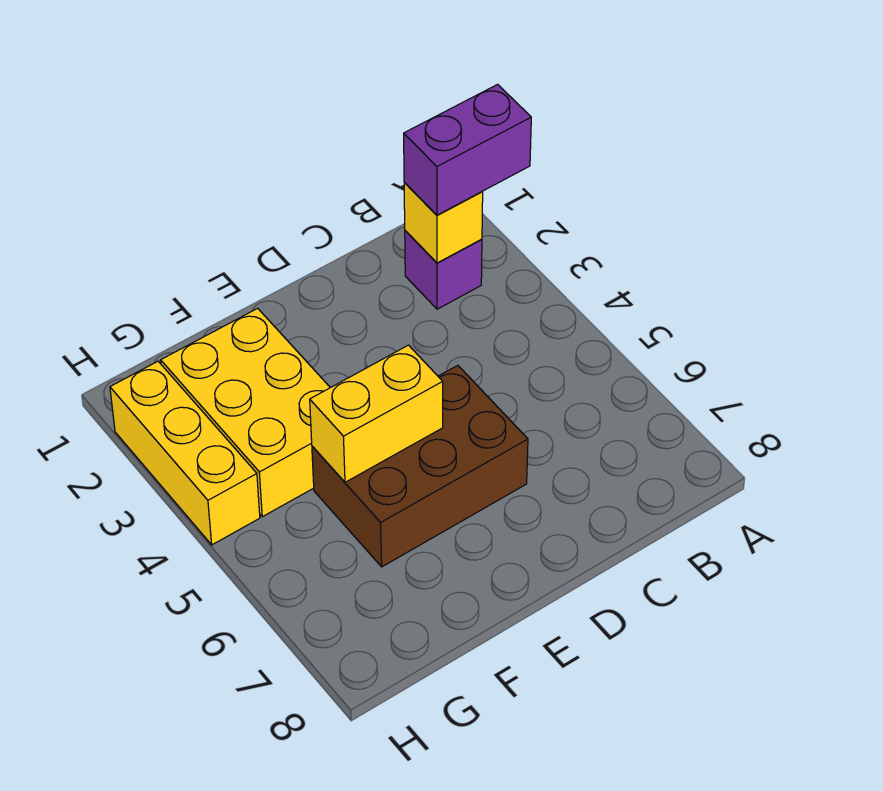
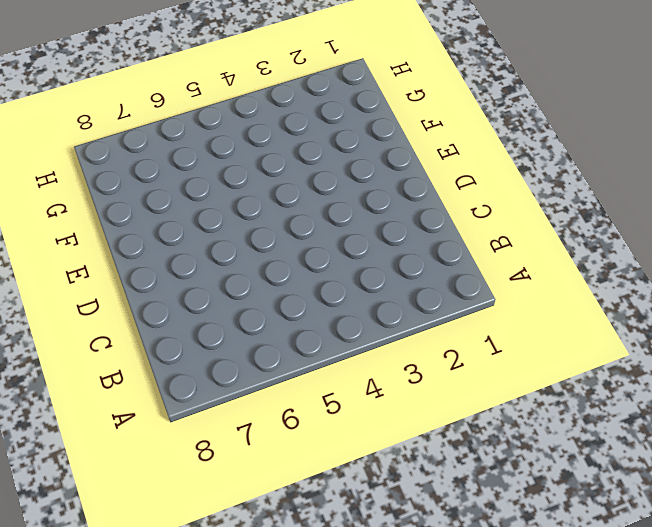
none -> purple brick B2 level 1
none -> brown brick D5:F6 level 1

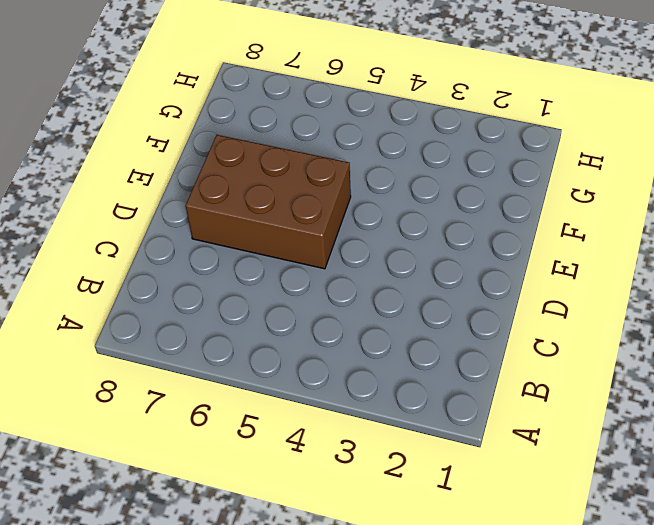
brown brick D5:E7 level 1 -> brown brick D5:F6 level 1
none -> purple brick B2 level 1
none -> yellow brick F2:G4 level 1

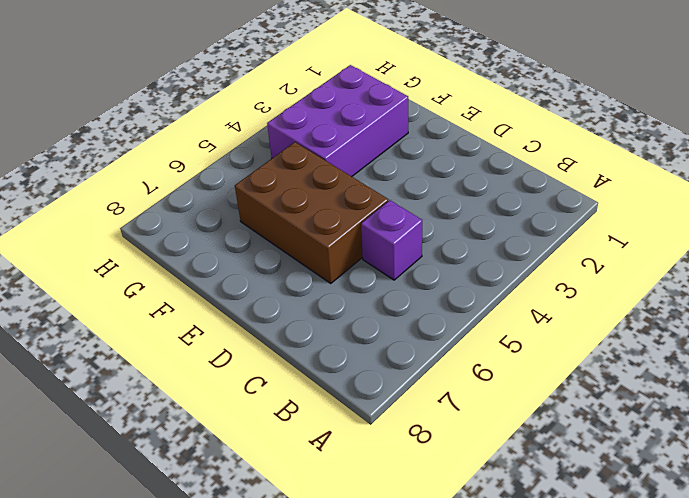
purple brick C5 level 1 -> purple brick B2 level 1
purple brick F2:G4 level 1 -> yellow brick F2:G4 level 1
none -> yellow brick H2:H4 level 1
none -> yellow brick B2 level 2

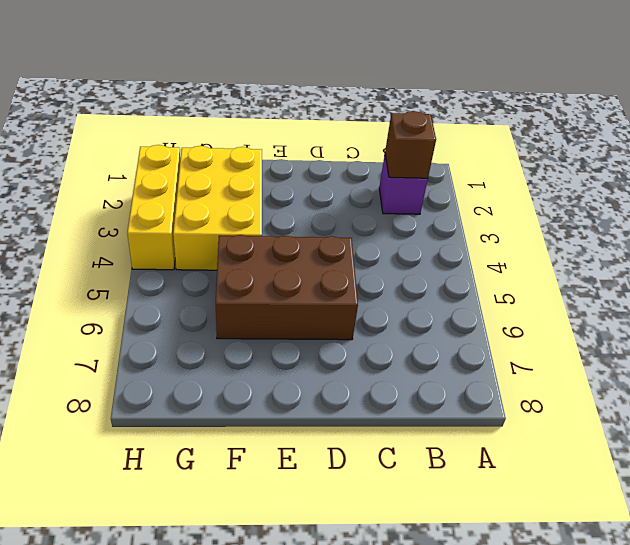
brown brick B2 level 2 -> yellow brick B2 level 2
none -> yellow brick E5:F5 level 2
none -> purple brick A2:B2 level 3

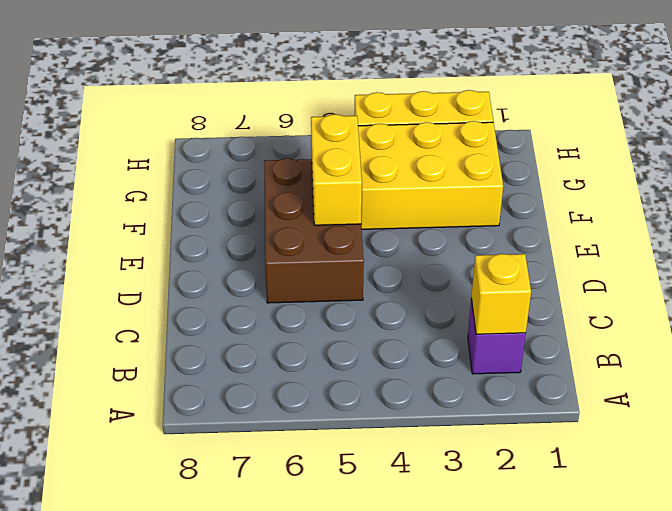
none -> purple brick A2:B2 level 3

